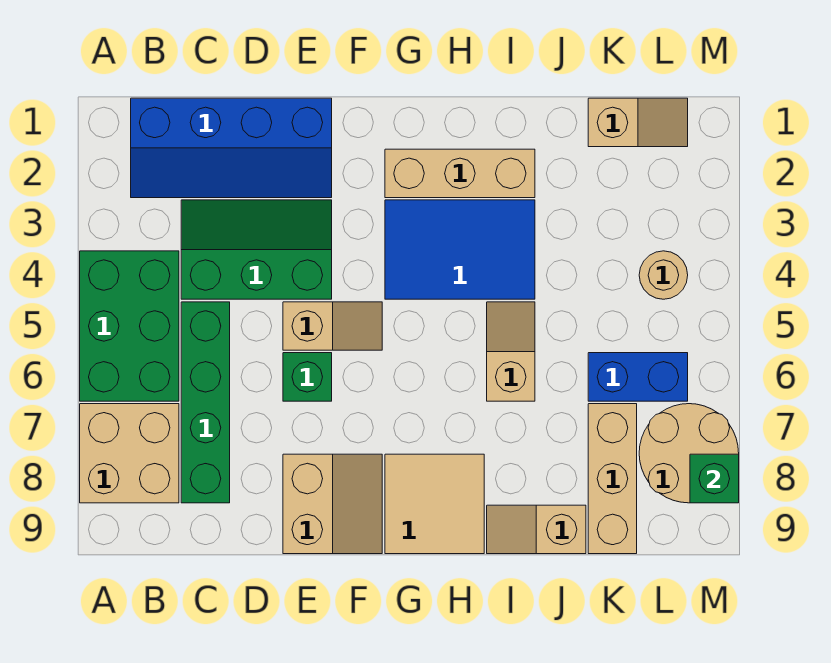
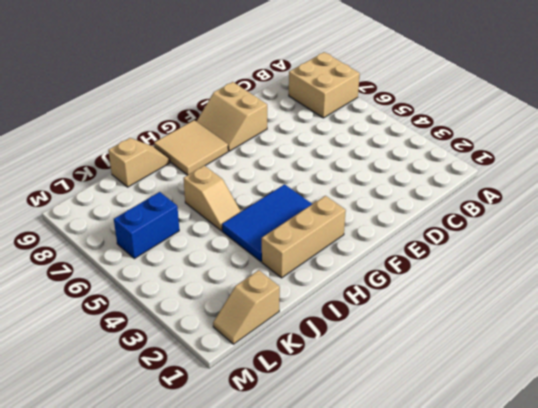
none -> green brick A4:B6 level 1
none -> blue slope B1:E2 level 1 top 1
none -> green slope C3:E4 level 1 top 4

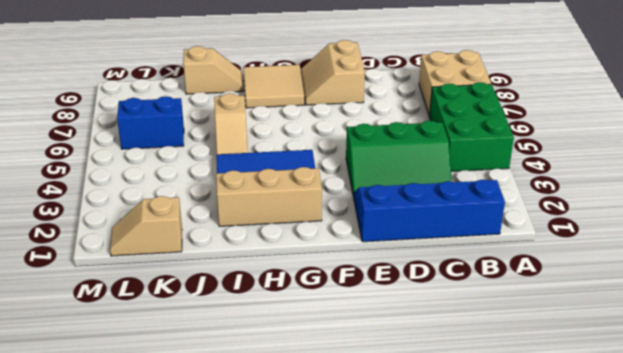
none -> green brick C5:C8 level 1
none -> tan slope E5:F5 level 1 top E
none -> green brick E6 level 1

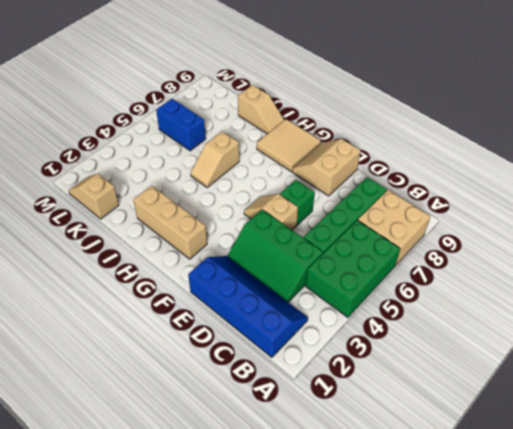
none -> blue tile G3:I4 level 1
none -> tan brick K7:K9 level 1
none -> tan round brick L4 level 1

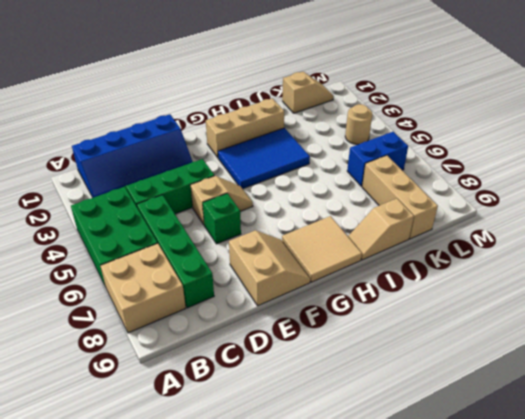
none -> tan slope I5:I6 level 1 top 6
none -> tan round brick L7:M8 level 1
none -> green brick M8 level 2

